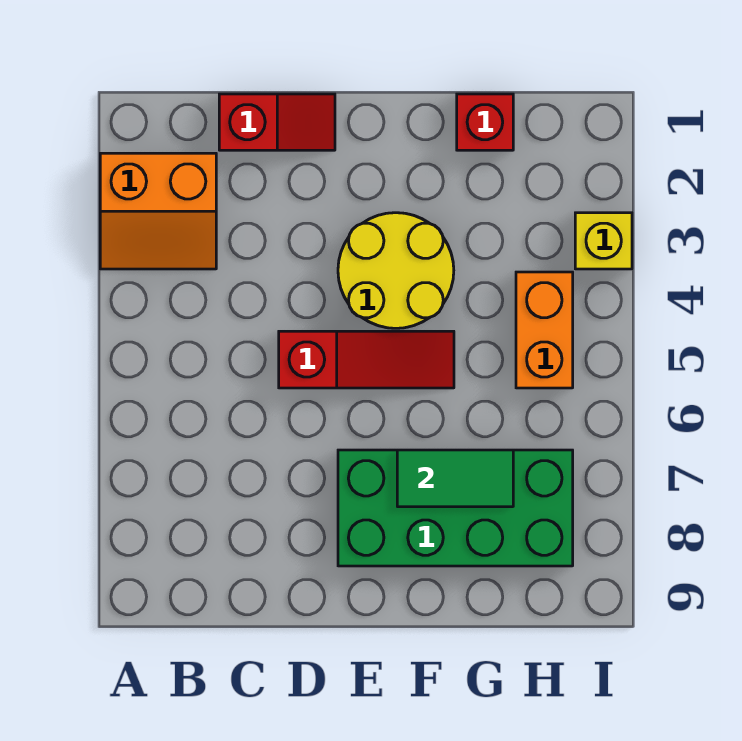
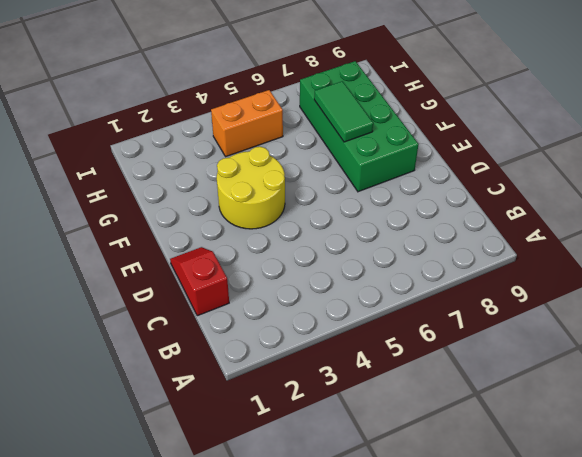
none -> orange slope A2:B3 level 1 top 2
none -> red slope D5:F5 level 1 top D

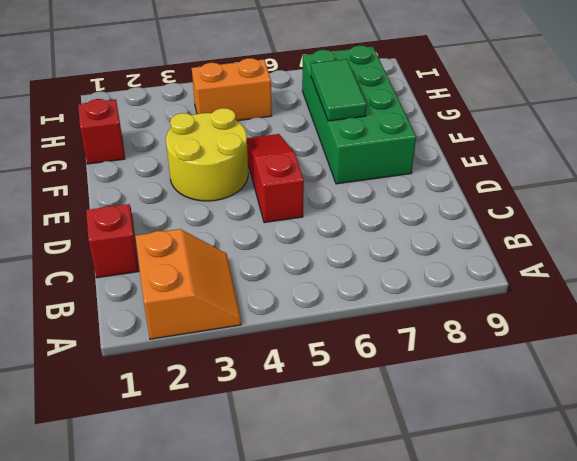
none -> yellow brick I3 level 1

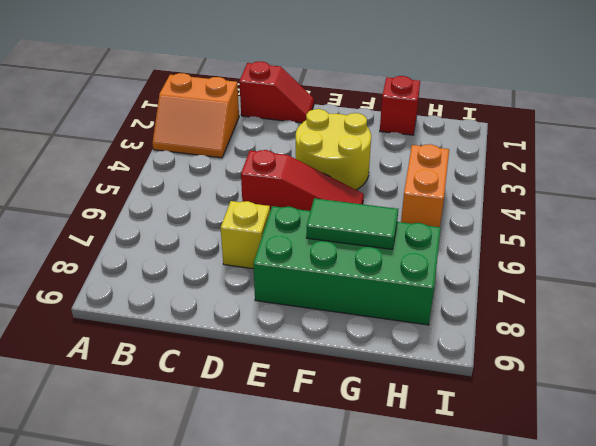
yellow brick D7 level 1 -> yellow brick I3 level 1

